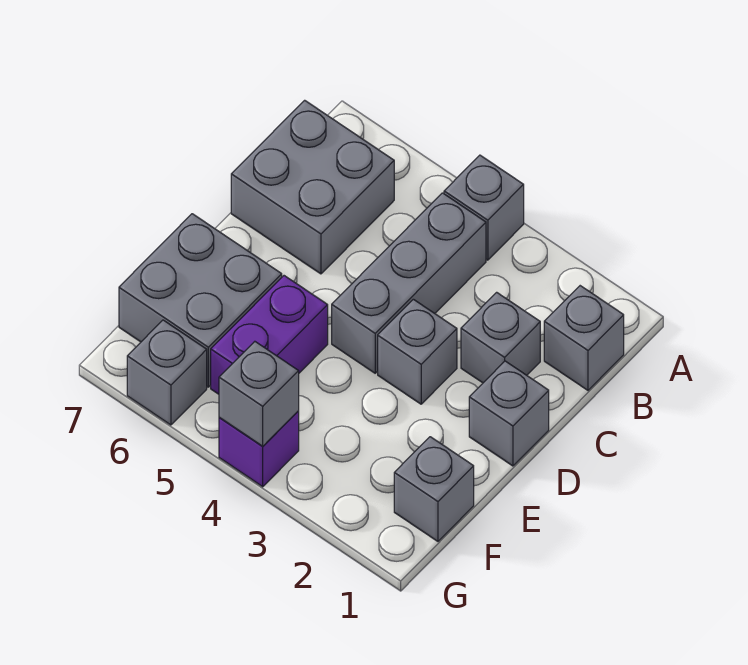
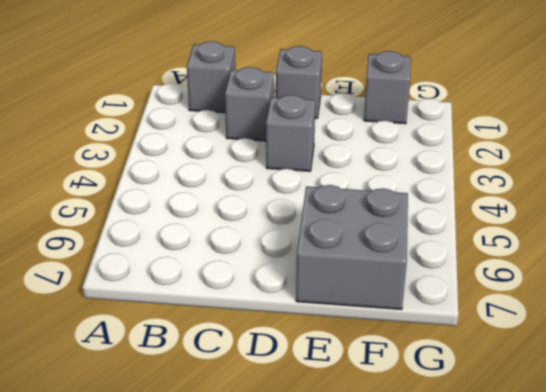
none -> grey brick A4 level 1
none -> grey brick B4:D4 level 1
none -> grey brick B6:C7 level 1

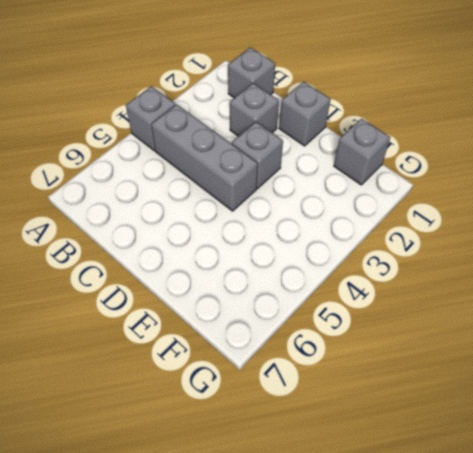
none -> grey brick B6:C7 level 1
none -> purple brick E5:F5 level 1
none -> grey brick E6:F7 level 1

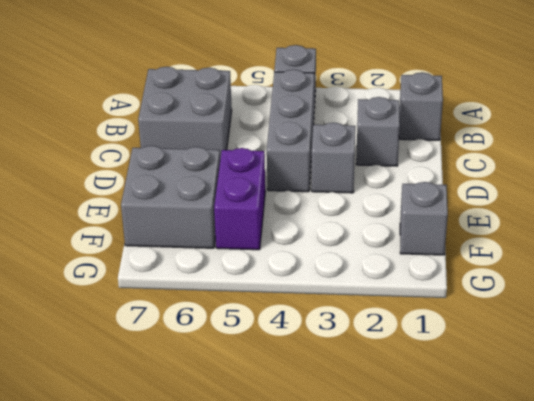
none -> grey brick D1 level 1
none -> purple brick G4 level 1
none -> grey brick G6 level 1

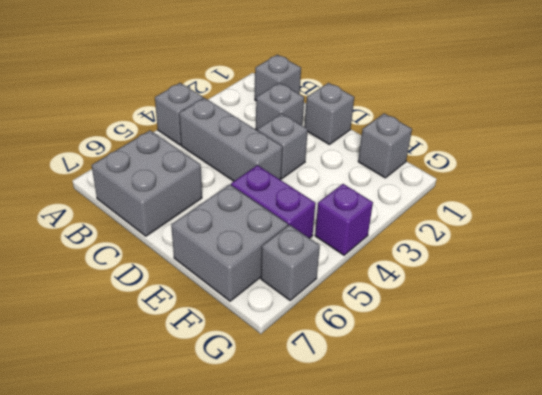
none -> grey brick G4 level 2

